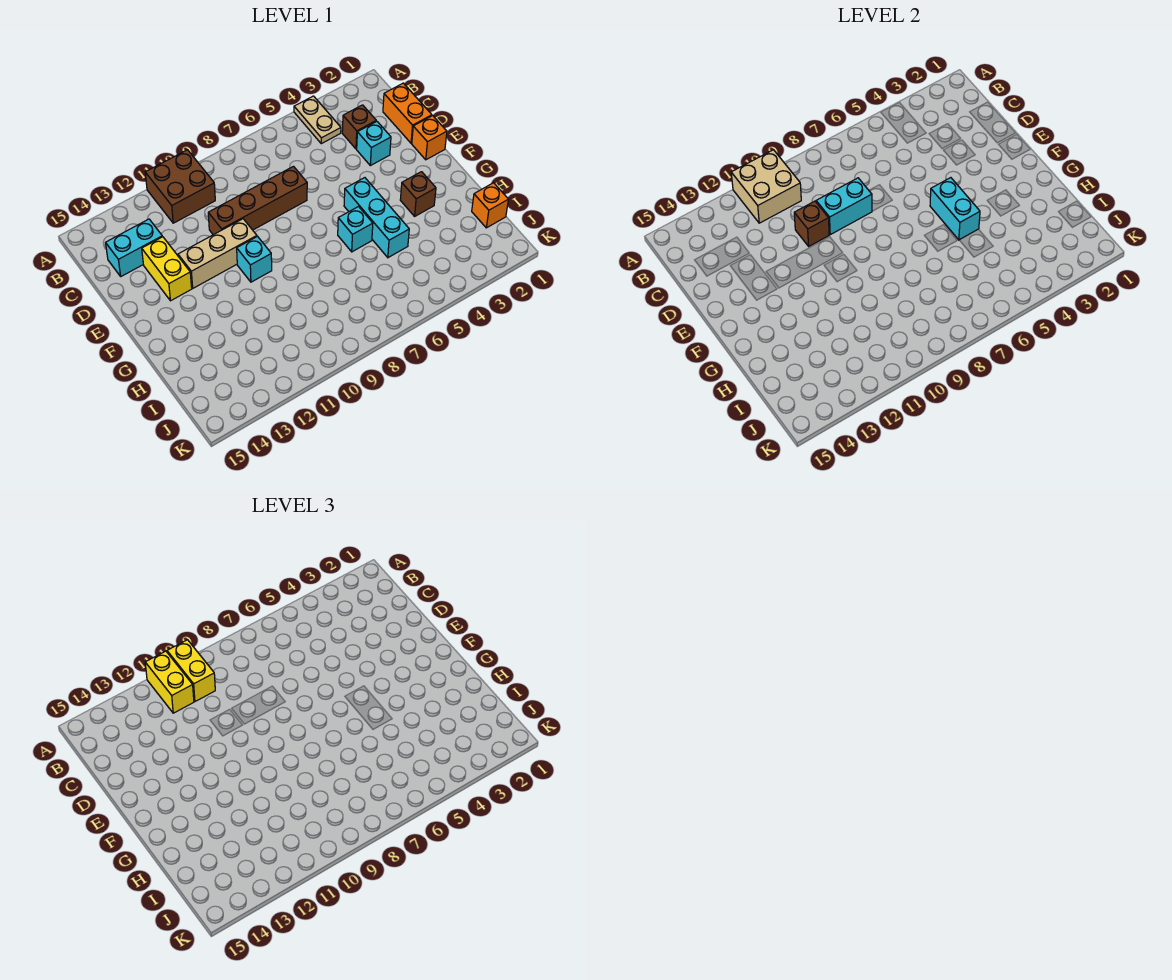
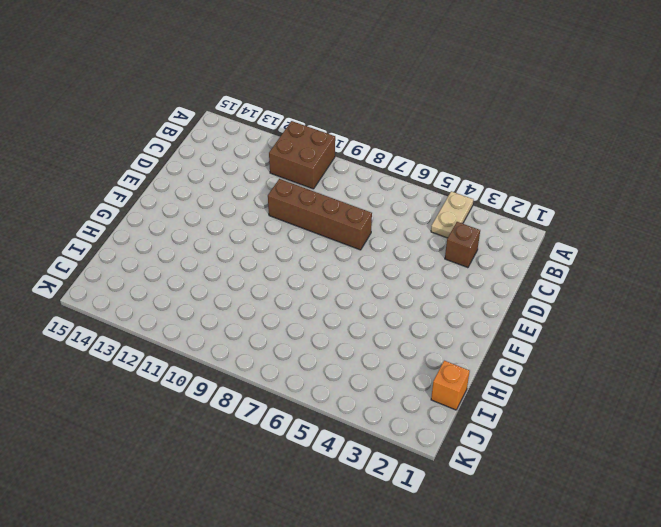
none -> orange brick C1:D1 level 1
none -> cyan brick C13:C14 level 1
none -> cyan brick D3 level 1

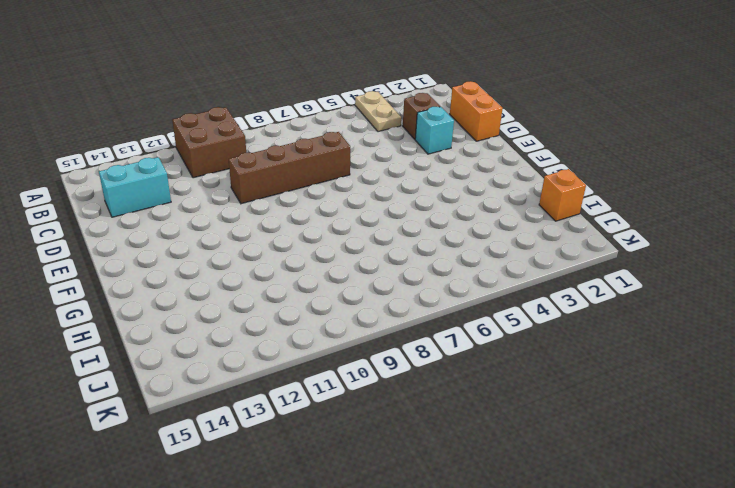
none -> yellow brick D13:E13 level 1
none -> orange brick E1 level 1
none -> tan brick E10:E12 level 1

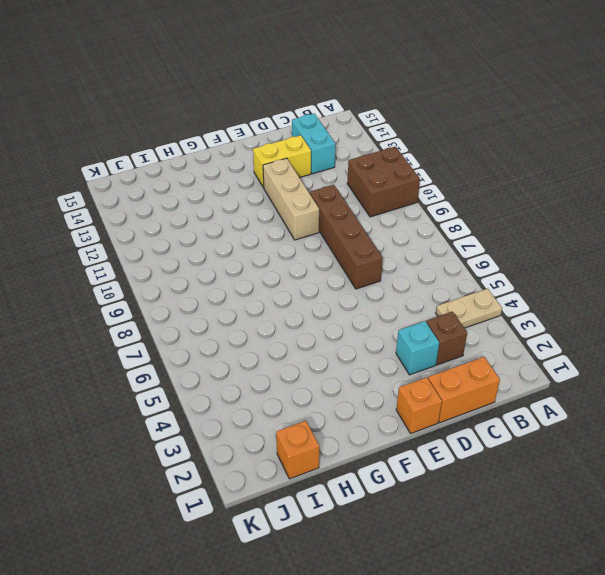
none -> cyan brick F5:H5 level 1
none -> cyan brick F10 level 1
none -> brown brick G3 level 1

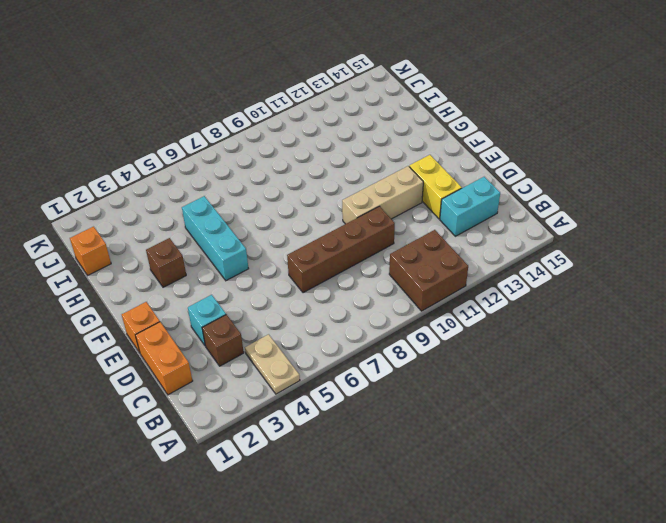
none -> cyan brick F10 level 1
none -> cyan brick G6 level 1
none -> tan brick A10:B11 level 2

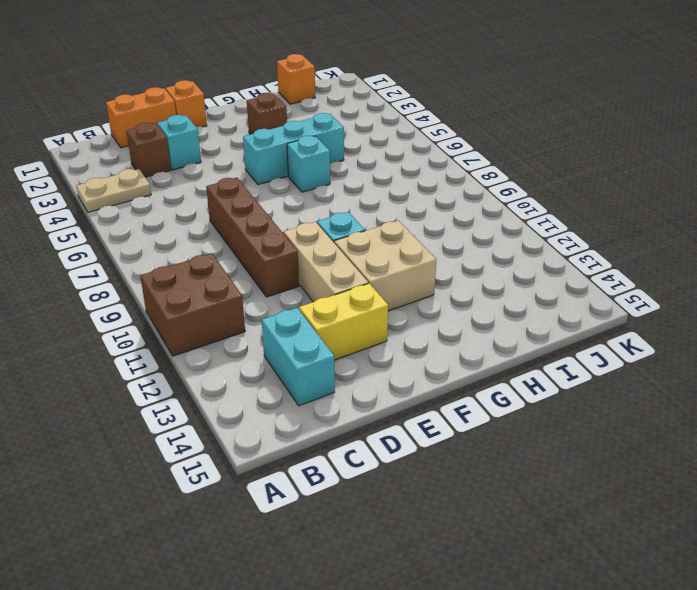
tan brick F11:G12 level 1 -> tan brick A10:B11 level 2
none -> cyan brick D8:D9 level 2
none -> brown brick D10 level 2
none -> cyan brick F5:G5 level 2

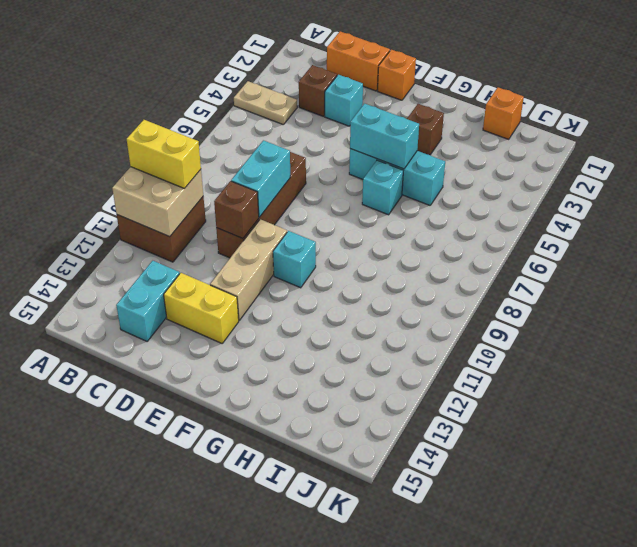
none -> yellow brick A11:B11 level 3

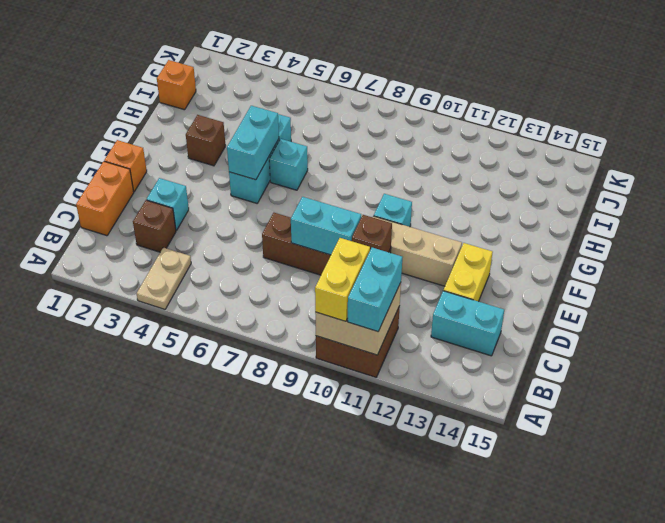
cyan brick A11:B11 level 3 -> yellow brick A11:B11 level 3

